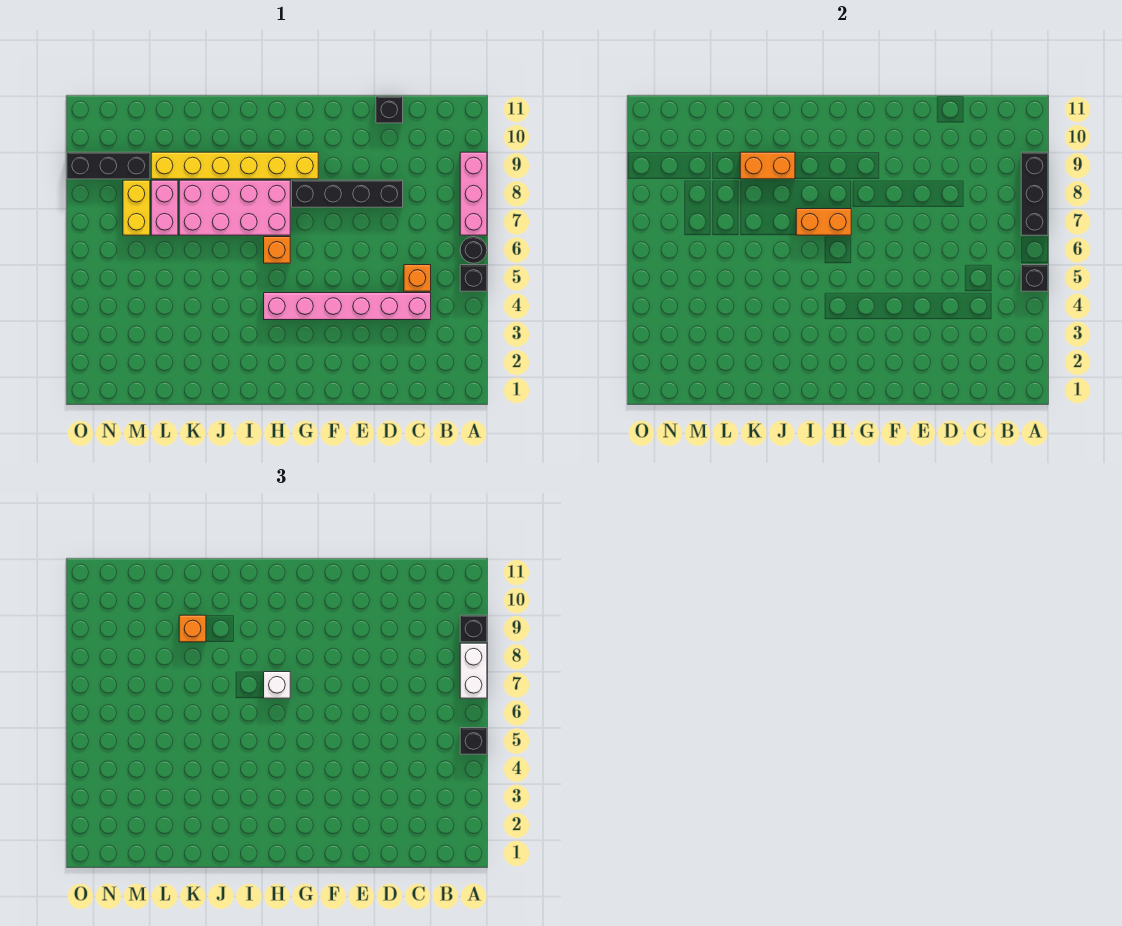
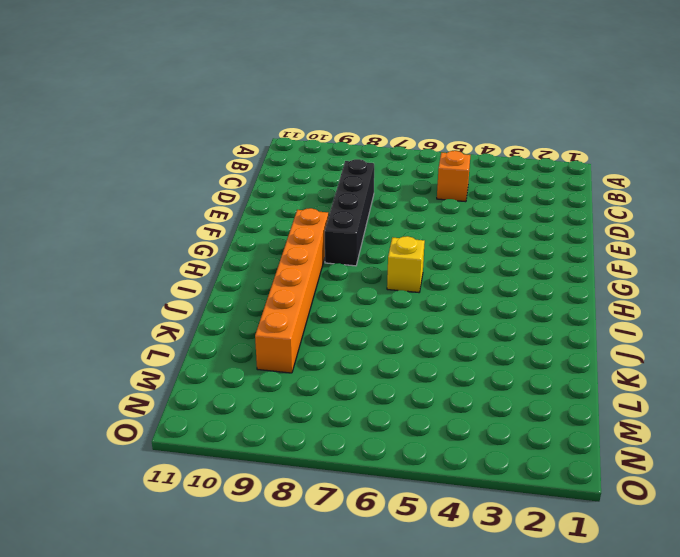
orange brick G9:L9 level 1 -> yellow brick G9:L9 level 1
yellow brick H6 level 1 -> orange brick H6 level 1
none -> black brick A5 level 1
none -> black round brick A6 level 1
none -> pink brick A7:A9 level 1

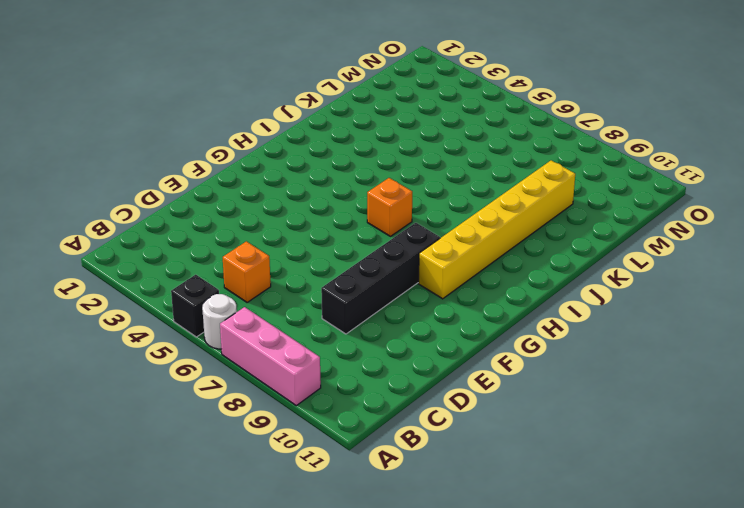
white round brick A6 level 1 -> black round brick A6 level 1
none -> pink brick C4:H4 level 1
none -> black brick D11 level 1
none -> pink brick H7:K8 level 1

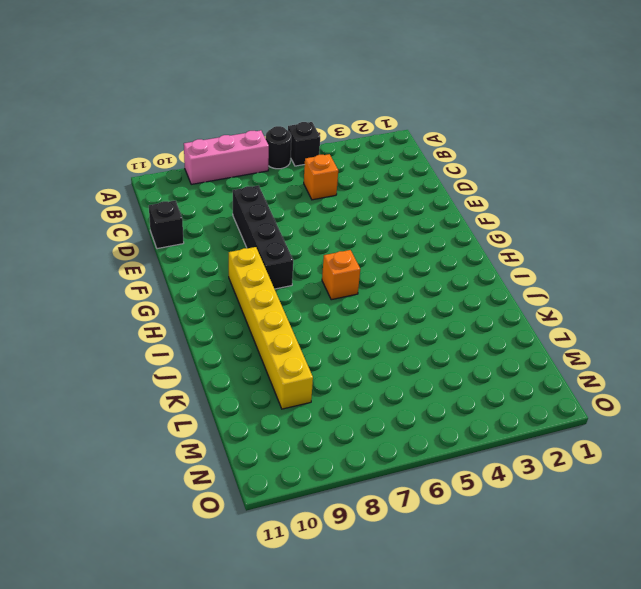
none -> pink brick C4:H4 level 1
none -> pink brick H7:K8 level 1
none -> pink brick L7:L8 level 1

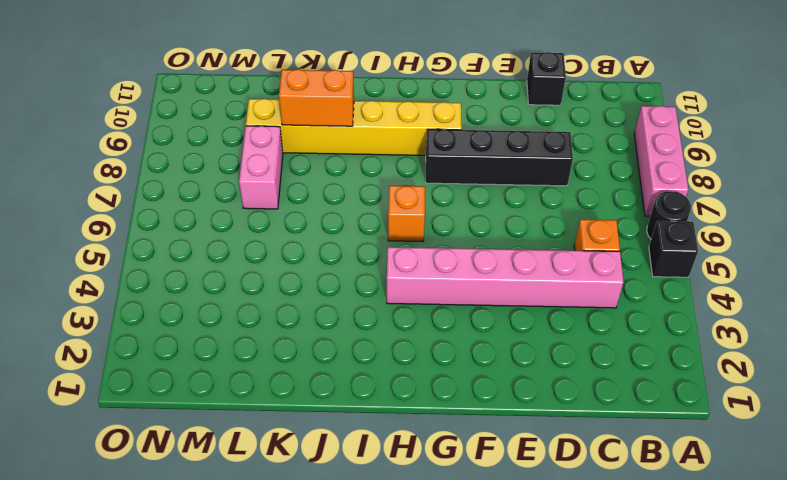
none -> pink brick H7:K8 level 1
none -> yellow brick M7:M8 level 1
none -> black brick M9:O9 level 1

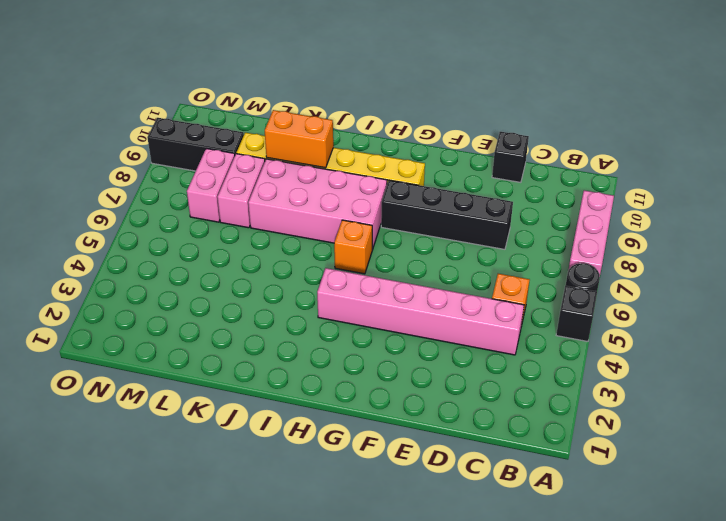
pink brick M7:M8 level 1 -> yellow brick M7:M8 level 1
none -> black brick A5 level 2
none -> black brick A7:A9 level 2
none -> orange brick H7:I7 level 2

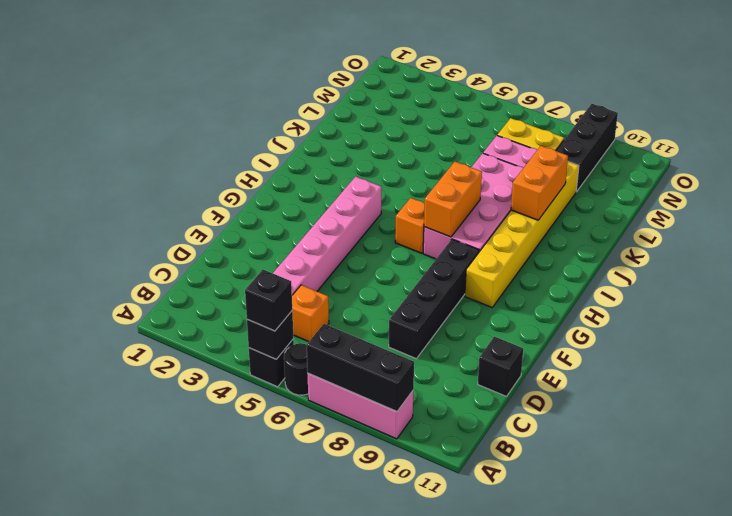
none -> white brick A7:A8 level 3
none -> black brick A9 level 3
none -> white brick H7 level 3

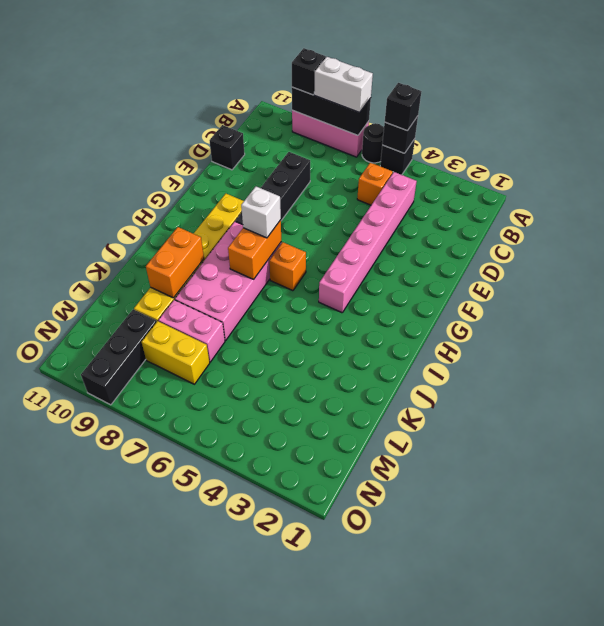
none -> orange brick K9 level 3

